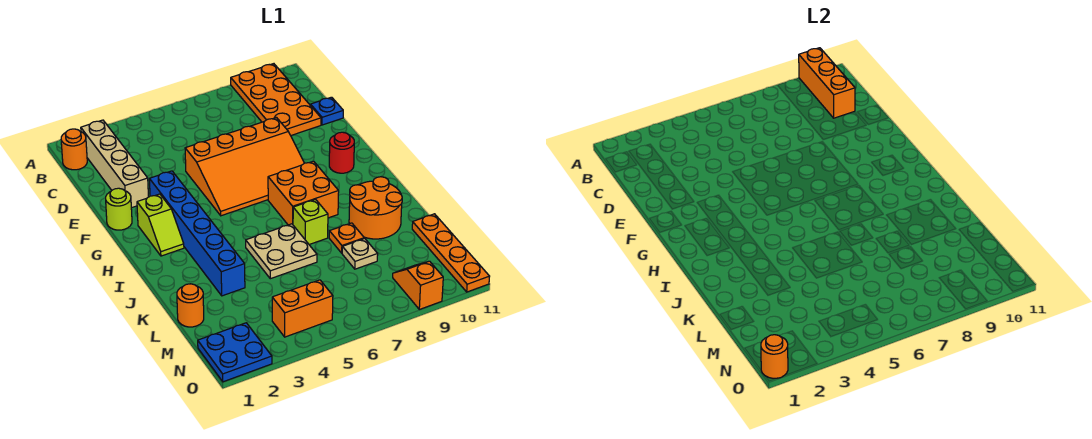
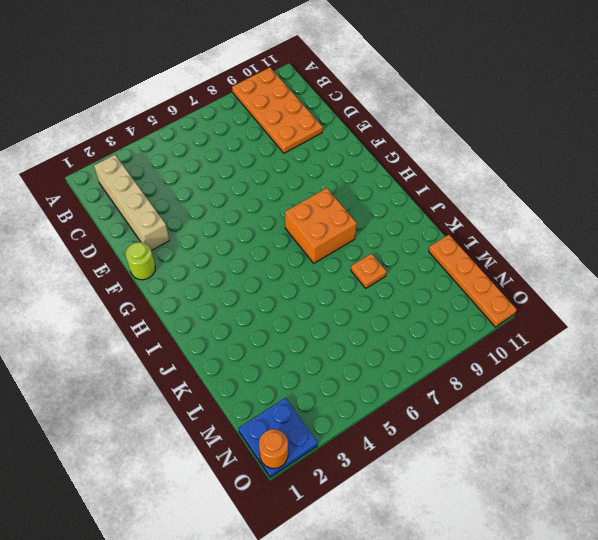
none -> orange round brick B1 level 1
none -> blue plate D11 level 1
none -> orange slope E5:G8 level 1 top E

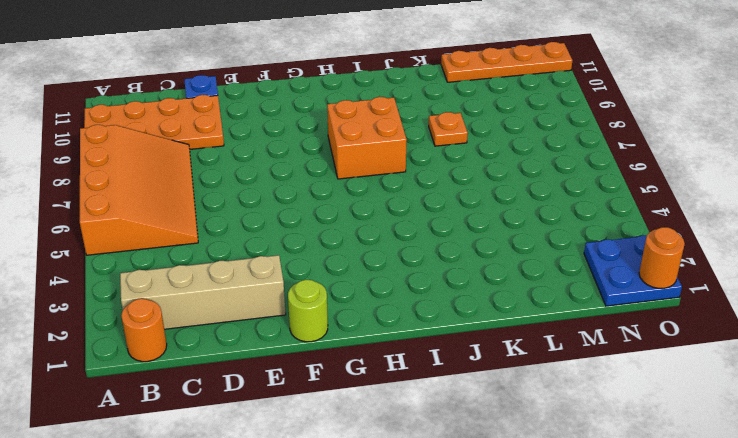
orange slope A5:C8 level 1 top A -> orange slope E5:G8 level 1 top E
none -> blue brick F3:K3 level 1
none -> lime slope G2:H2 level 1 top G
none -> red round brick G10 level 1

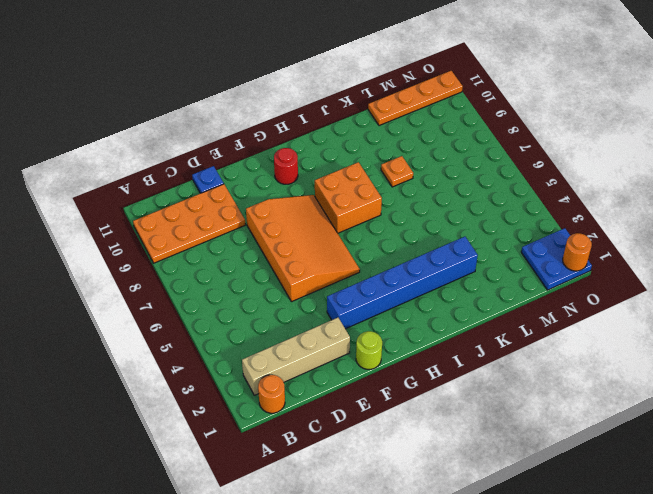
none -> lime slope G2:H2 level 1 top G
none -> tan plate J5:K6 level 1
none -> lime brick J7 level 1

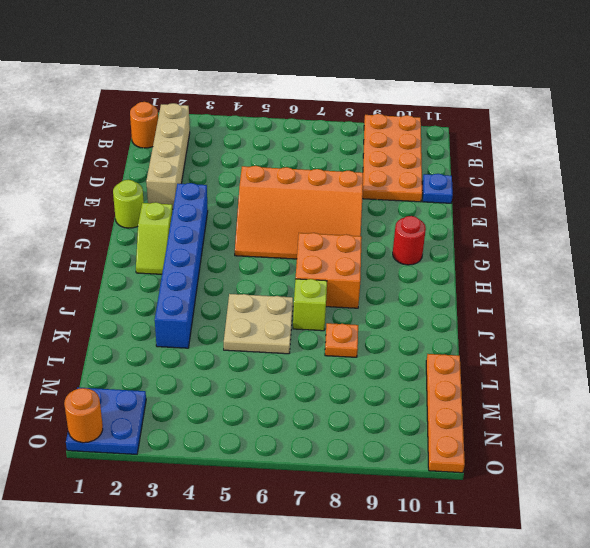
none -> orange round brick J9:K10 level 1
none -> orange round brick L1 level 1
none -> tan plate L8 level 1

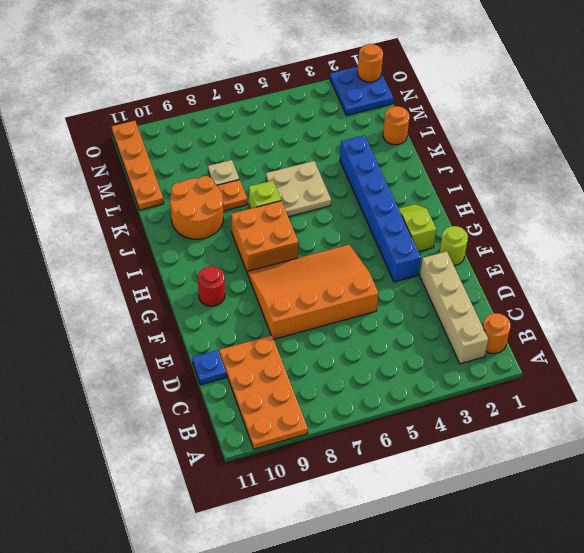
none -> orange brick N4:N5 level 1
none -> orange slope N9:O9 level 1 top O
none -> orange brick A10:C10 level 2

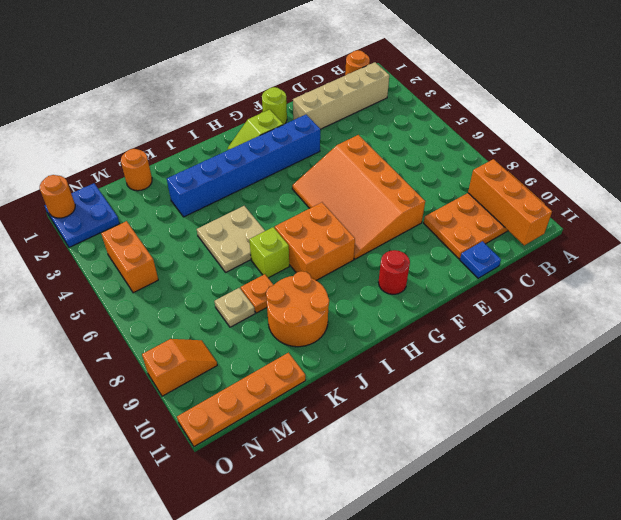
orange brick B9:B11 level 2 -> orange brick A10:C10 level 2

